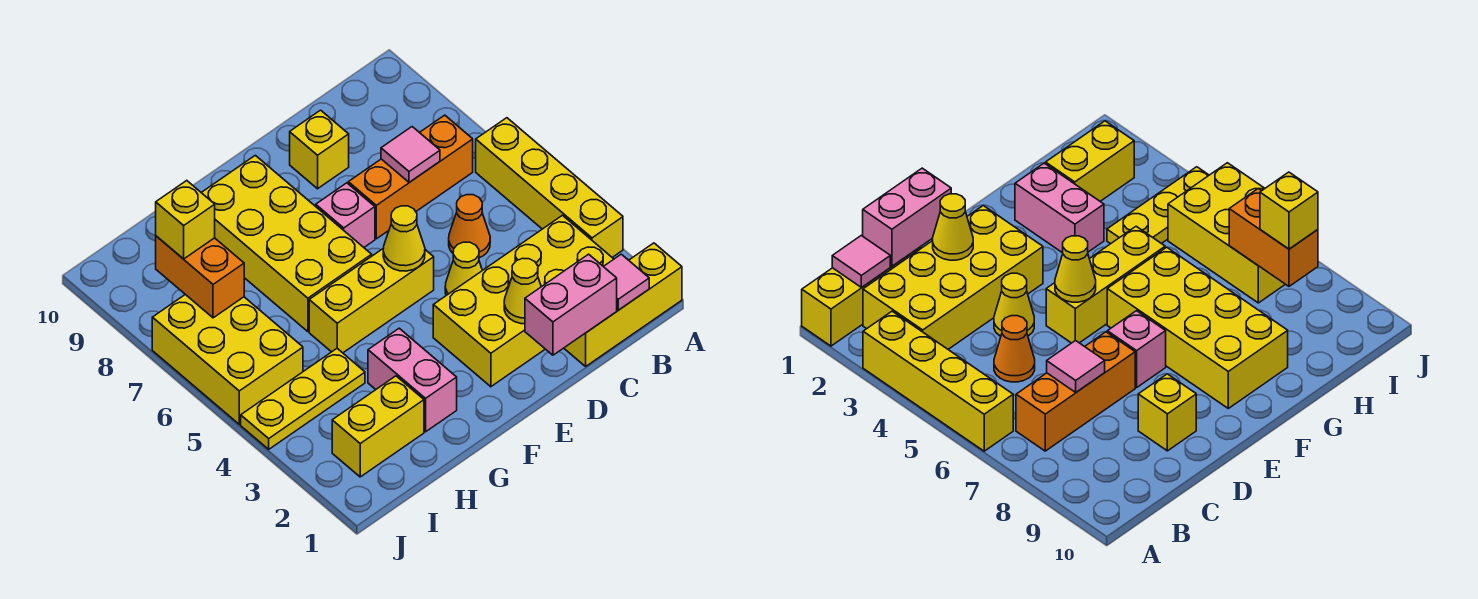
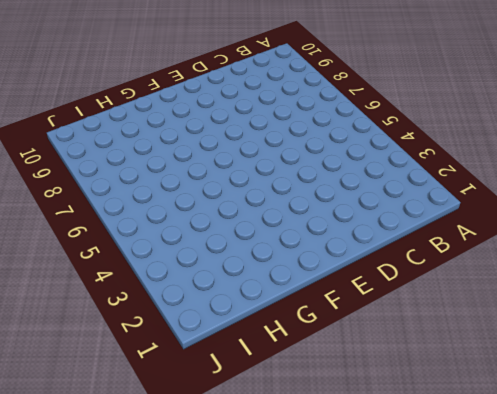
none -> yellow brick A1:C1 level 1
none -> yellow brick A3:A6 level 1
none -> yellow brick B2:E3 level 1

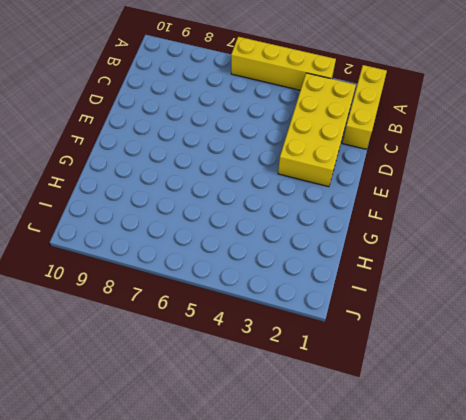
none -> orange brick B7:D7 level 1
none -> orange cone C5 level 1
none -> yellow cone D4 level 1

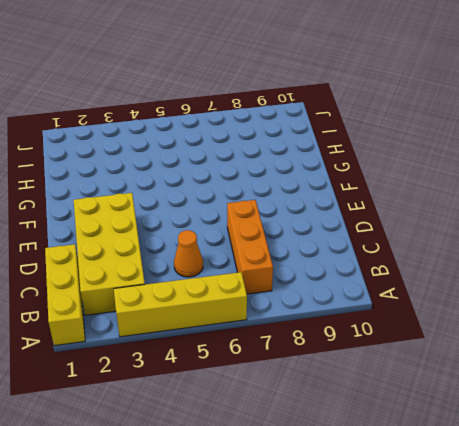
none -> yellow cone D4 level 1
none -> yellow brick D9 level 1
none -> yellow brick E5:G5 level 1

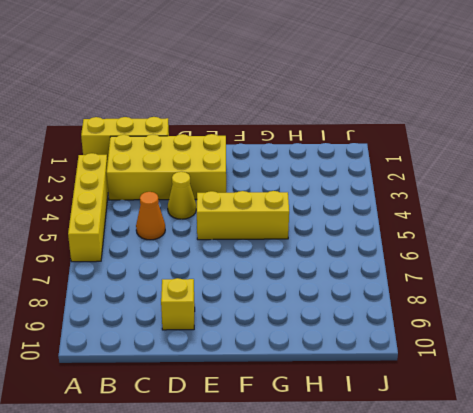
none -> orange brick B7:D7 level 1
none -> pink brick E7 level 1
none -> yellow brick F6:G9 level 1

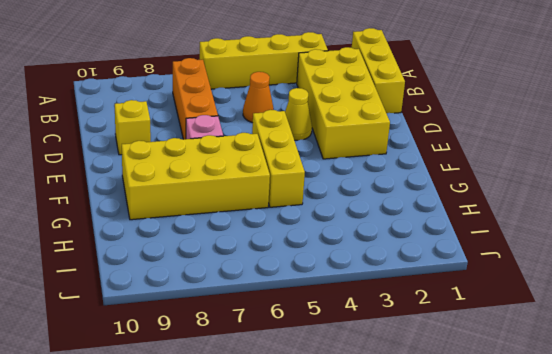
none -> pink brick G2:G3 level 1
none -> yellow brick H2:I2 level 1
none -> yellow plate H4:J4 level 1

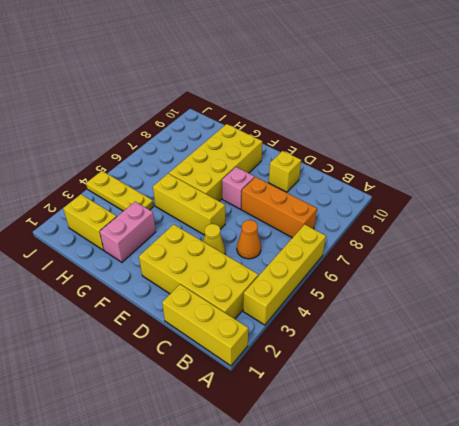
none -> yellow brick I5:J7 level 1
none -> pink tile B1 level 2
none -> pink brick C1:D1 level 2

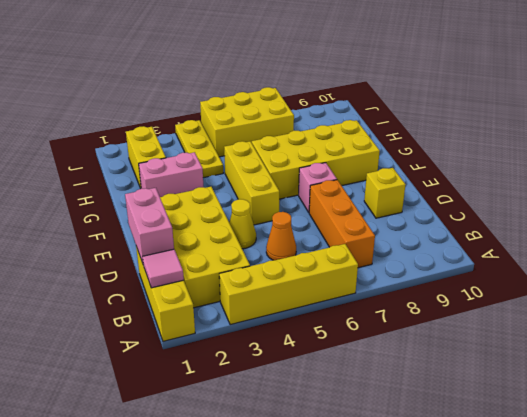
none -> pink tile C7 level 2
none -> yellow cone D2 level 2
none -> yellow cone E5 level 2

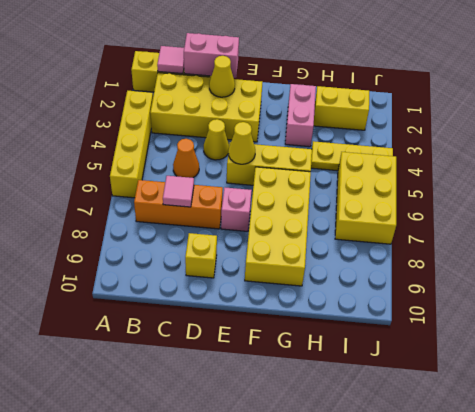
none -> orange brick I7:I8 level 2
none -> yellow brick I8 level 3

